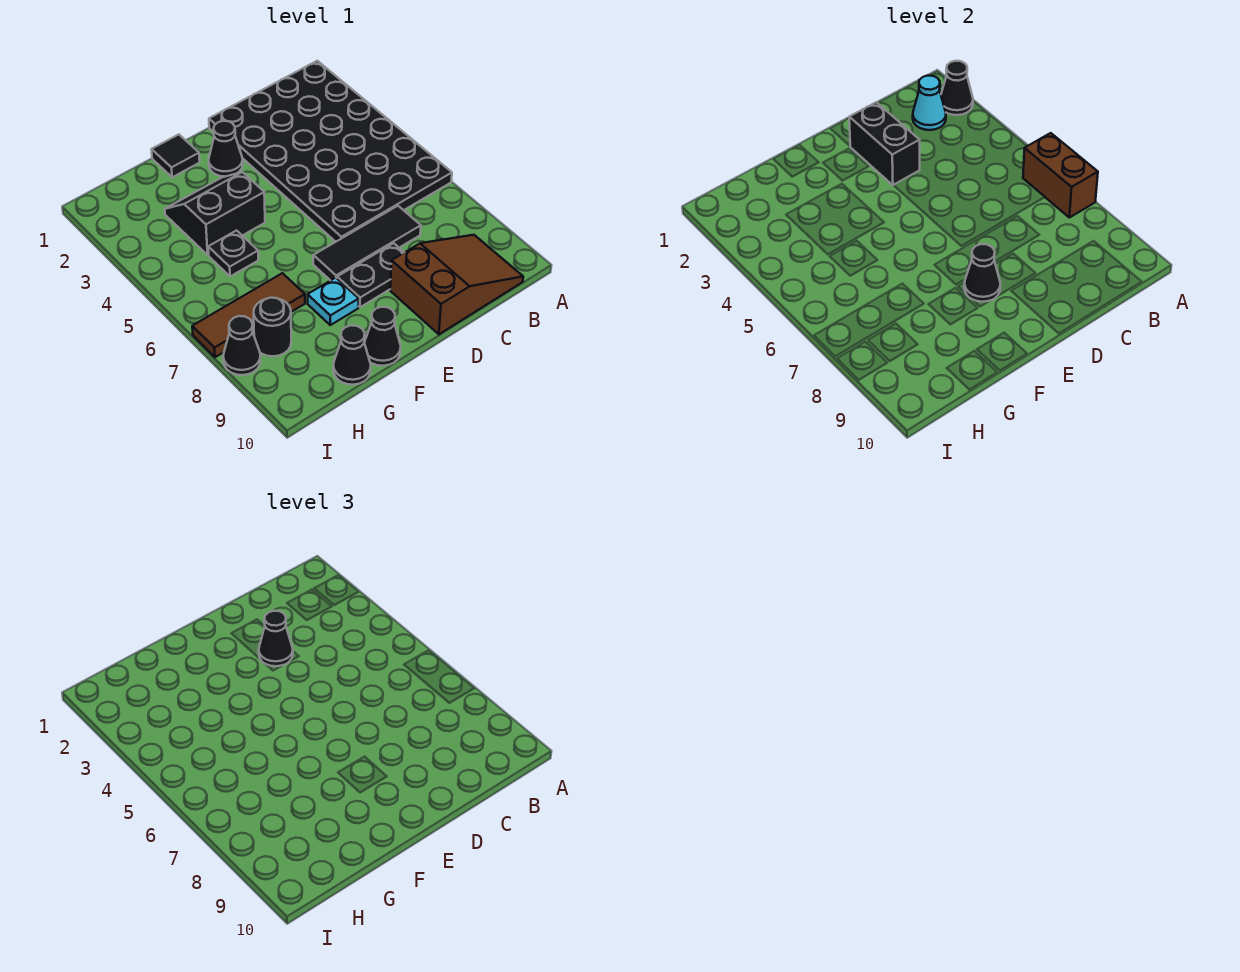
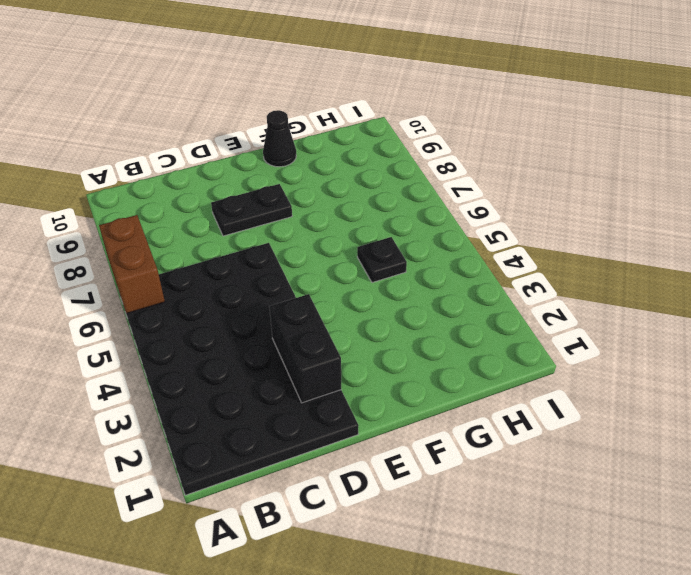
none -> brown slope B9:D10 level 1 top D
none -> black tile C7:E7 level 1
none -> black cone E2 level 1

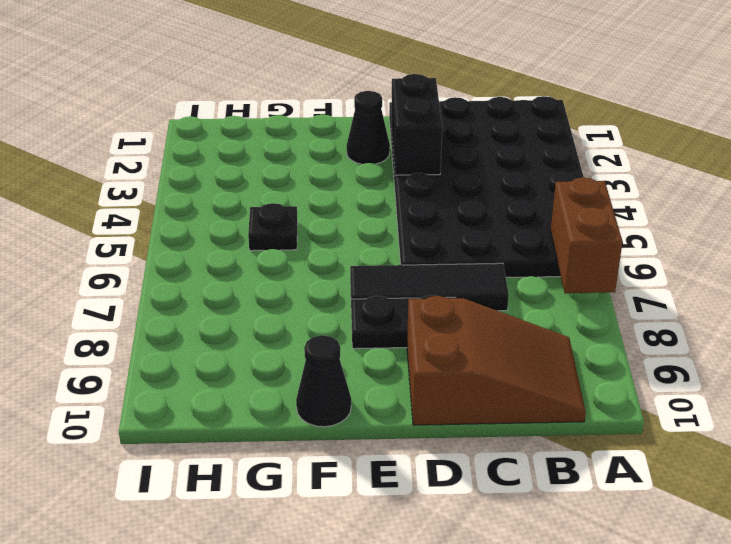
none -> black tile F1 level 1
none -> black slope F3:G4 level 1 top 4
none -> cyan plate F8 level 1

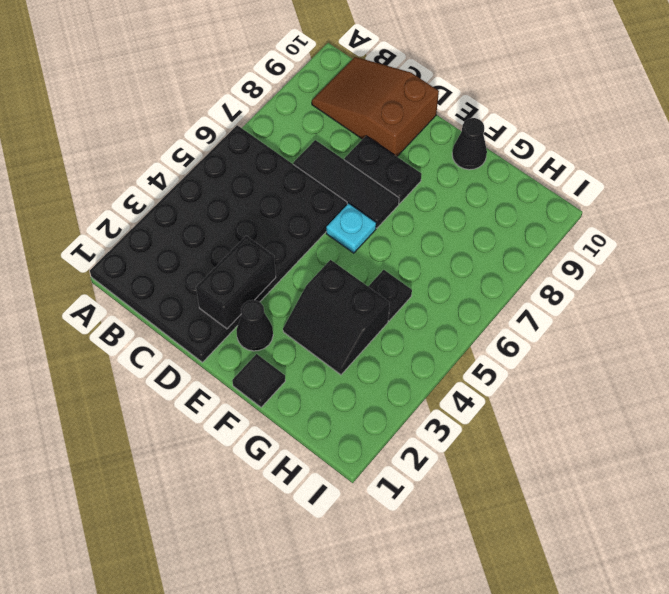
cyan plate E6 level 1 -> cyan plate F8 level 1
none -> brown tile G7:I7 level 1
none -> black cone G10 level 1
none -> black round brick H8 level 1

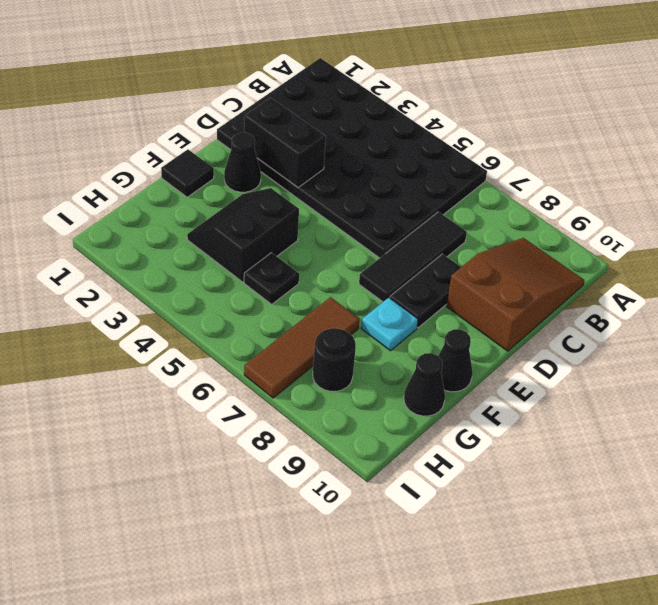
none -> black cone I8 level 1
none -> black cone A2 level 2
none -> brown brick A6:A7 level 2

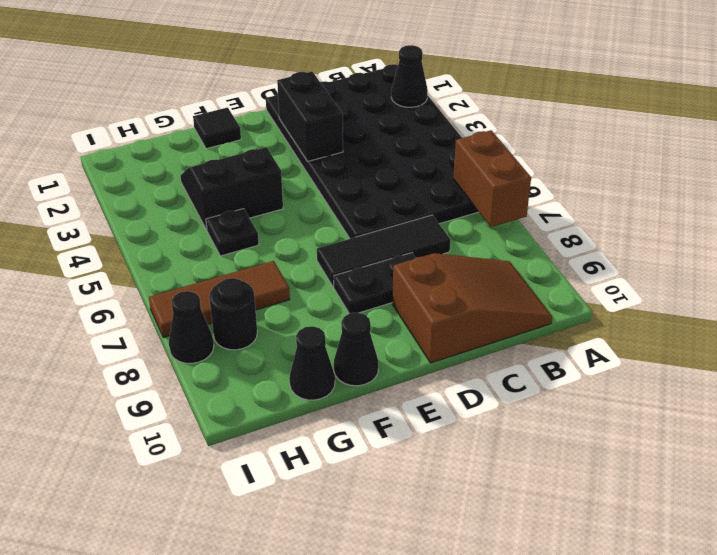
none -> black cone E2 level 1
none -> cyan plate F8 level 1
none -> cyan cone B2 level 2

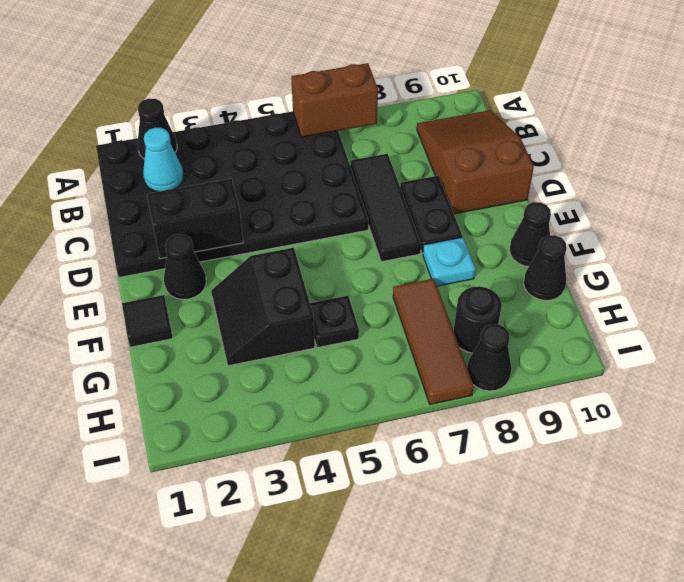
none -> black cone E8 level 2
none -> black cone D3 level 3

